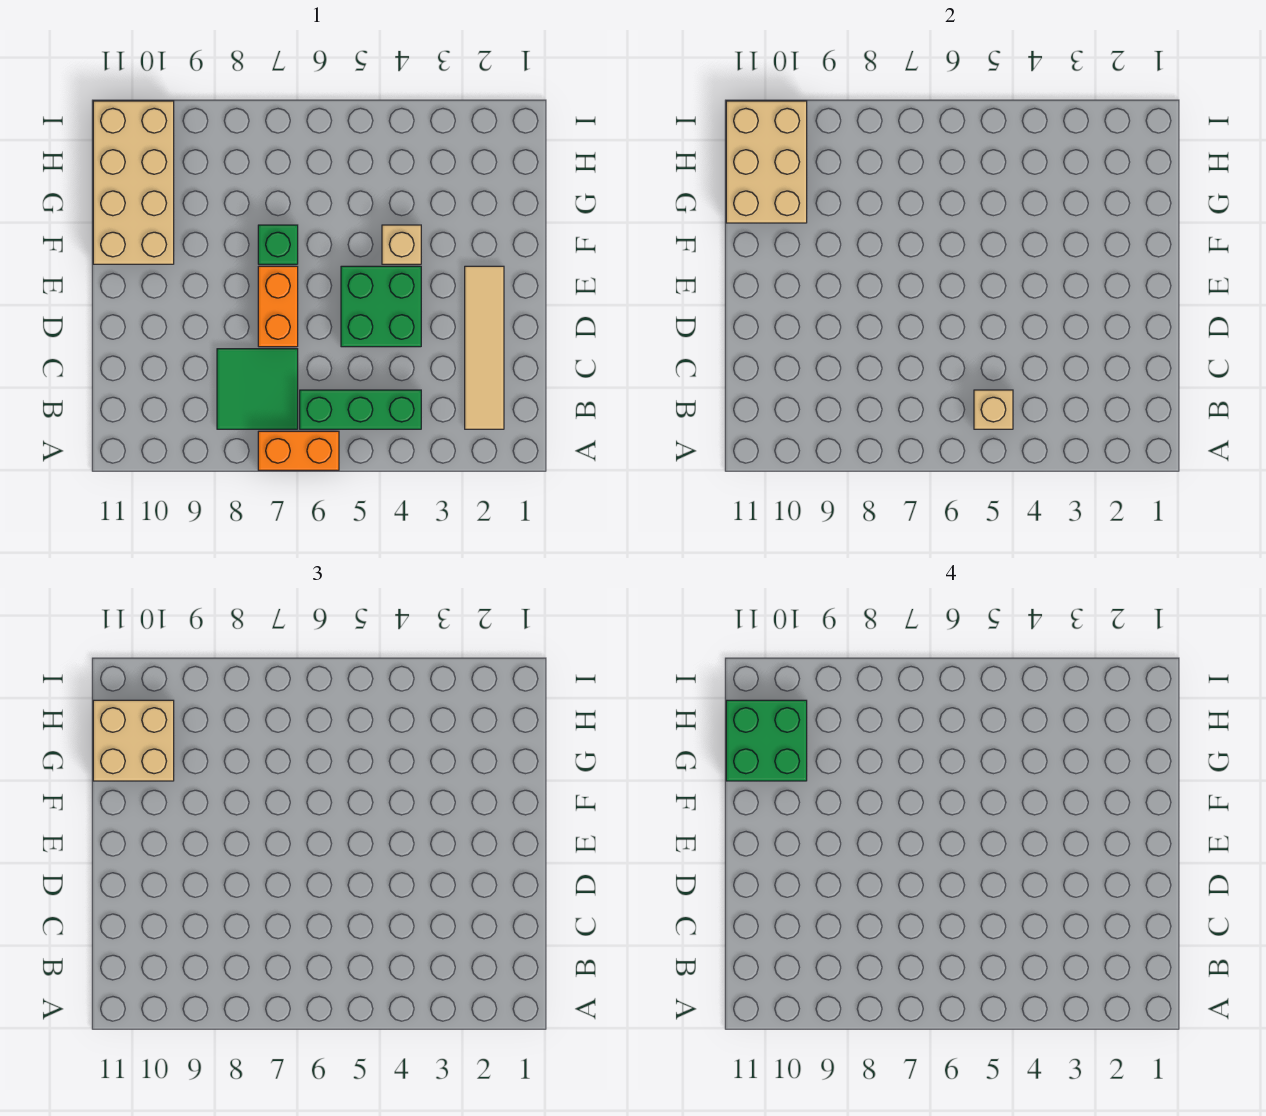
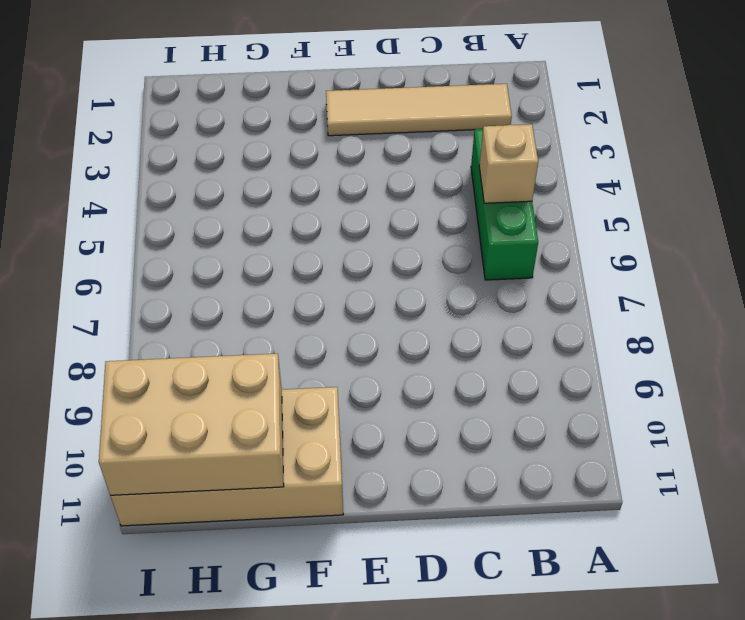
none -> orange brick A6:A7 level 1
none -> green tile B7:C8 level 1
none -> green brick D4:E5 level 1

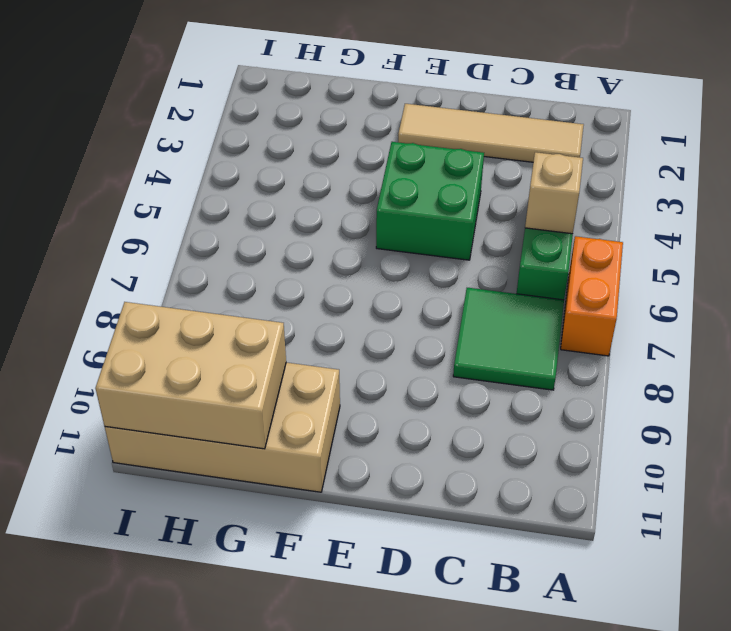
none -> orange brick D7:E7 level 1
none -> tan brick F4 level 1
none -> green brick F7 level 1

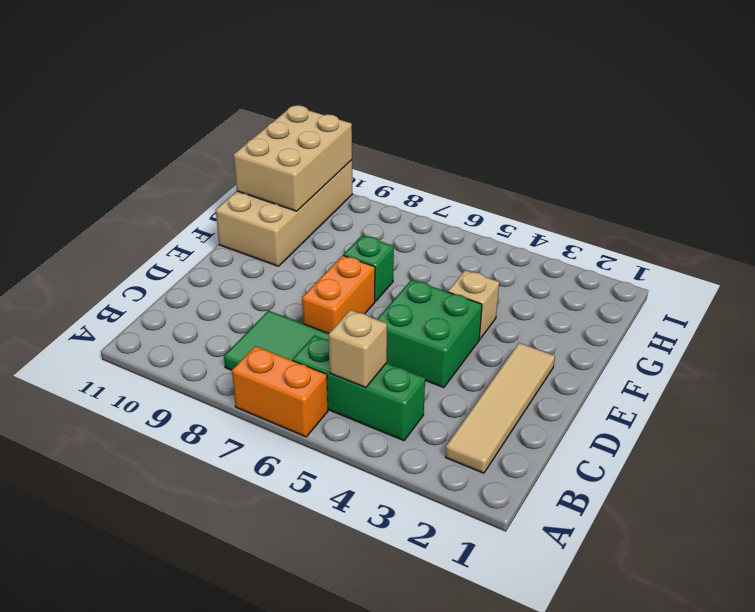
none -> tan brick G10:H11 level 3
none -> green brick G10:H11 level 4

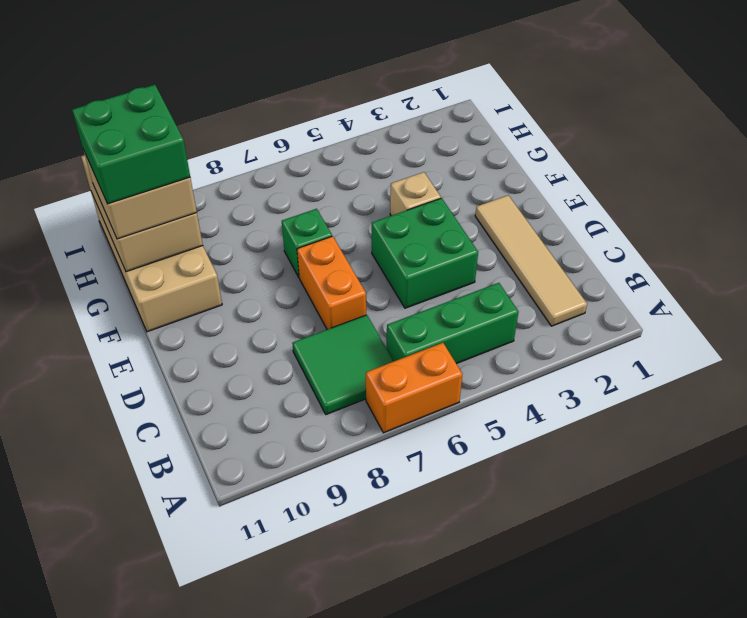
none -> tan brick B5 level 2

